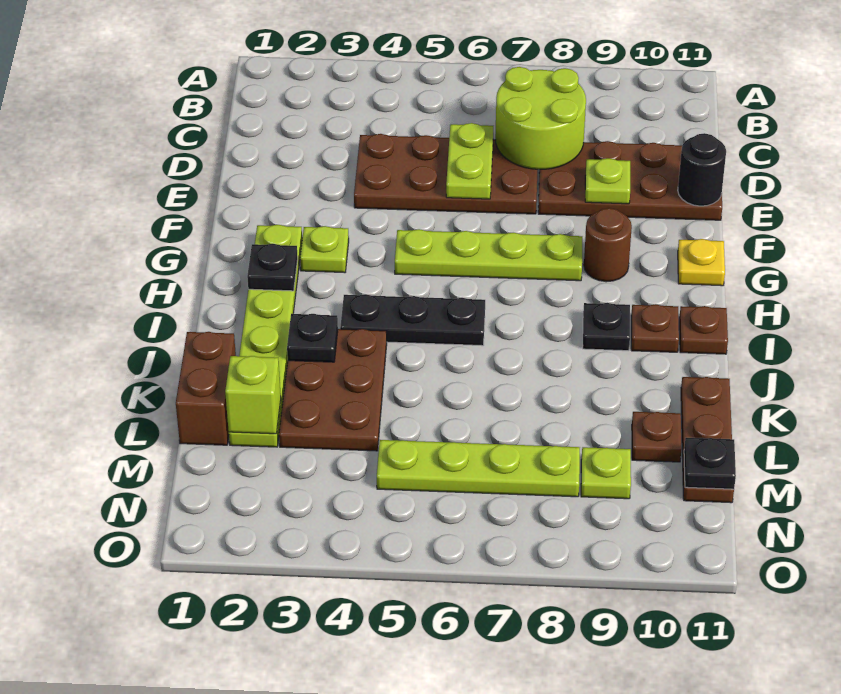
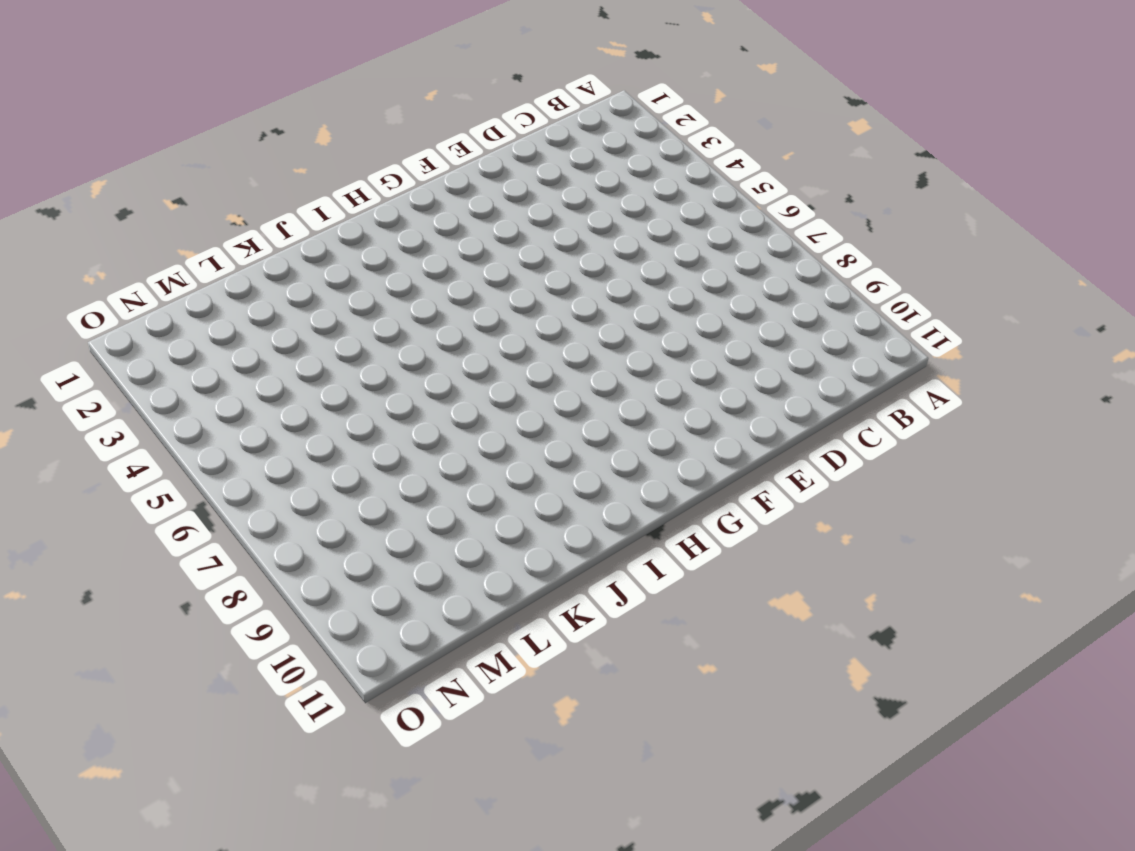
none -> brown plate D4:E7 level 1
none -> brown plate D8:E11 level 1
none -> lime plate G2:L2 level 1

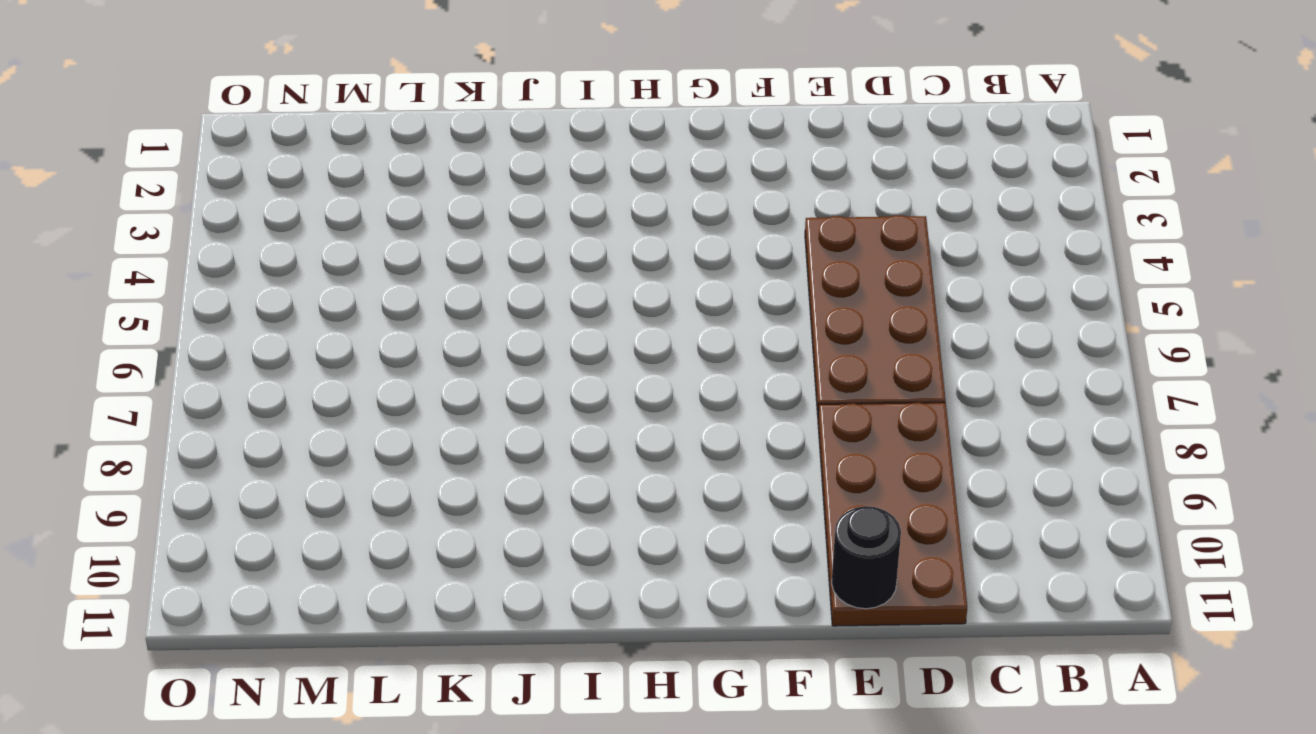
none -> lime plate G2:L2 level 1
none -> lime plate G3 level 1
none -> lime plate G5:G8 level 1

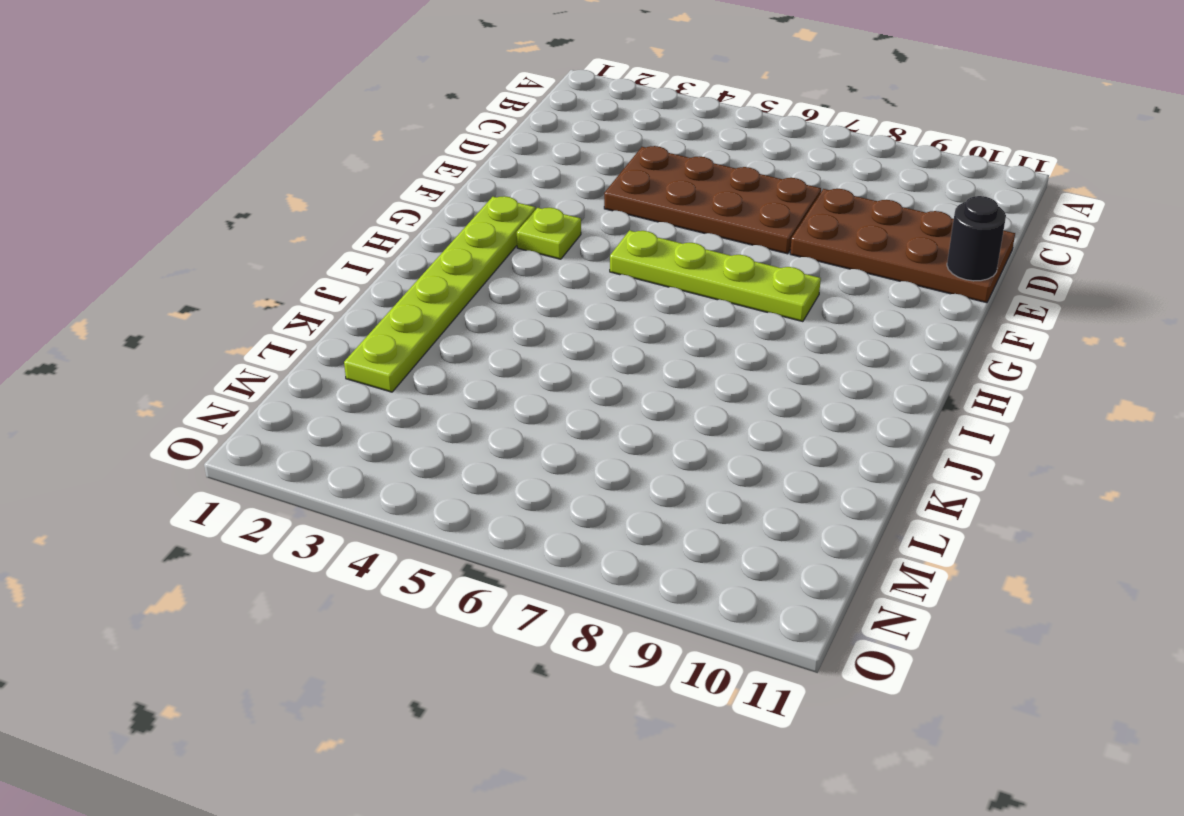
none -> brown round brick G9 level 1
none -> yellow plate G11 level 1
none -> black plate I4:I6 level 1

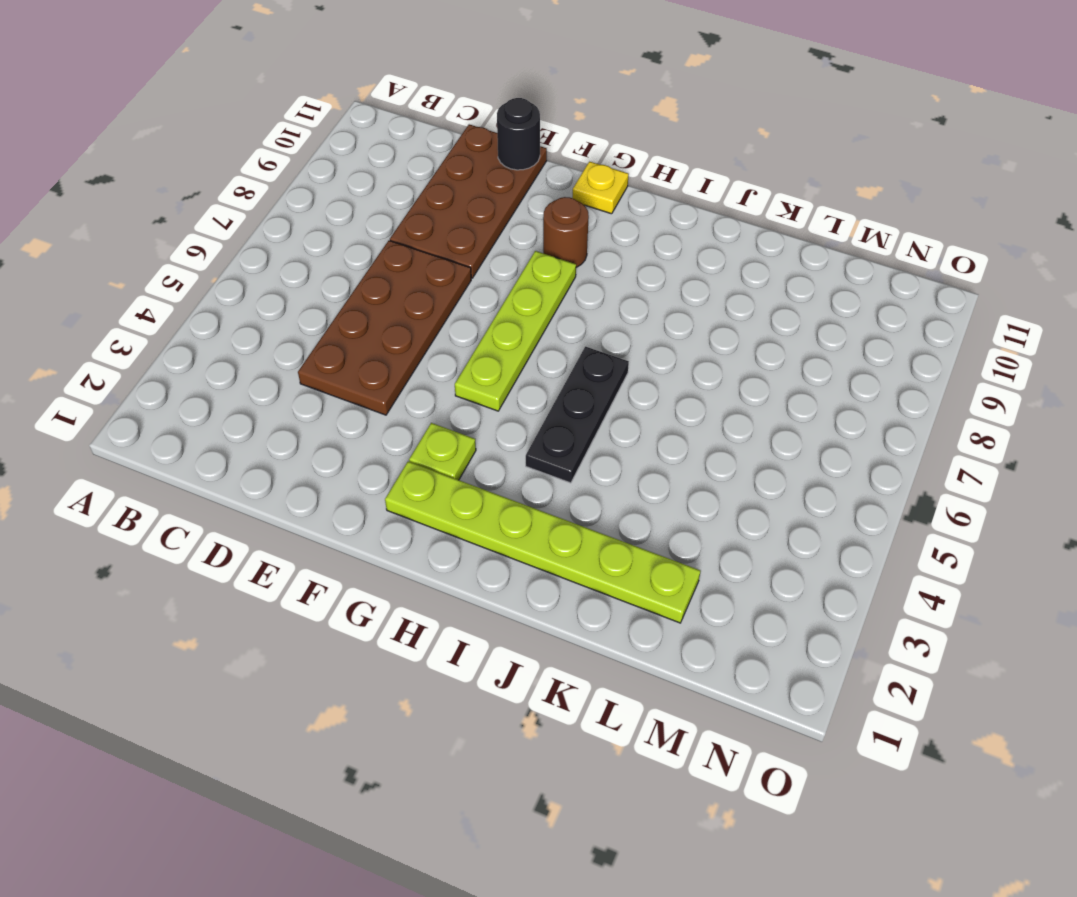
none -> black plate I9 level 1
none -> brown plate I10 level 1
none -> brown plate I11 level 1

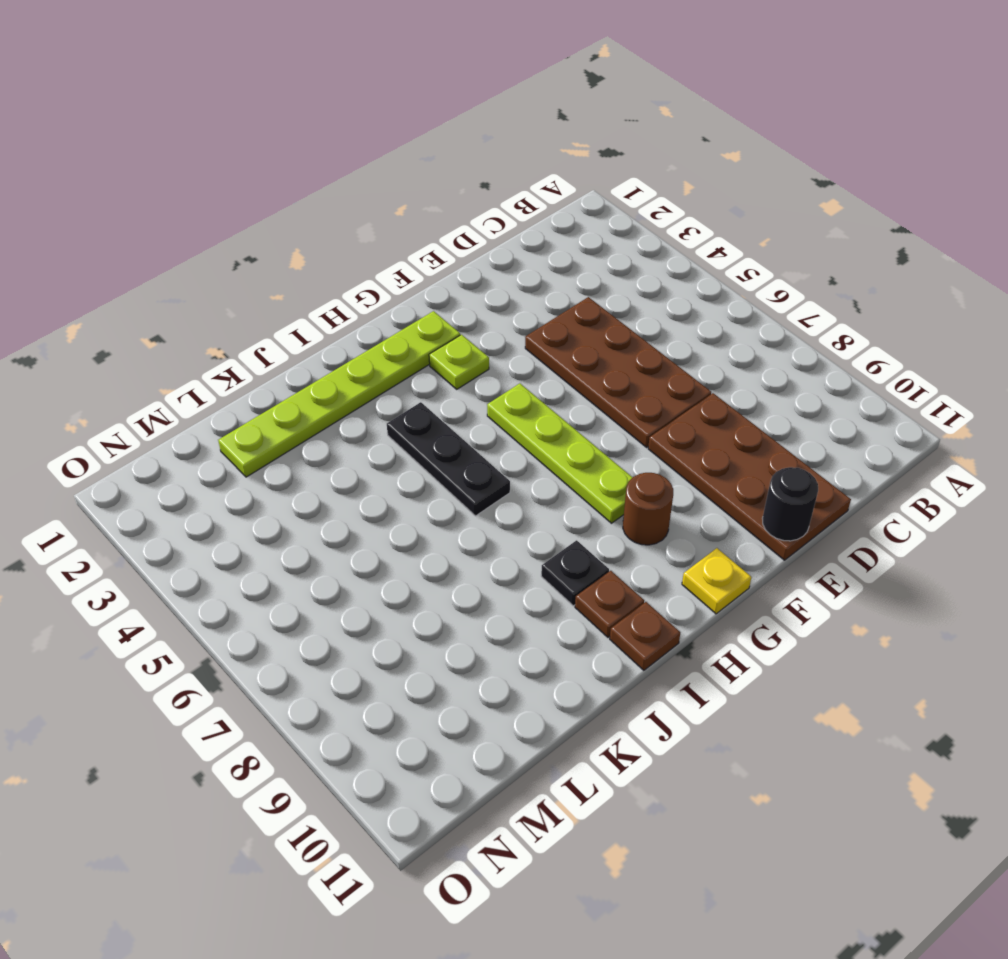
none -> brown plate J3:L4 level 1
none -> brown brick K1:L1 level 1
none -> brown plate K11:M11 level 1

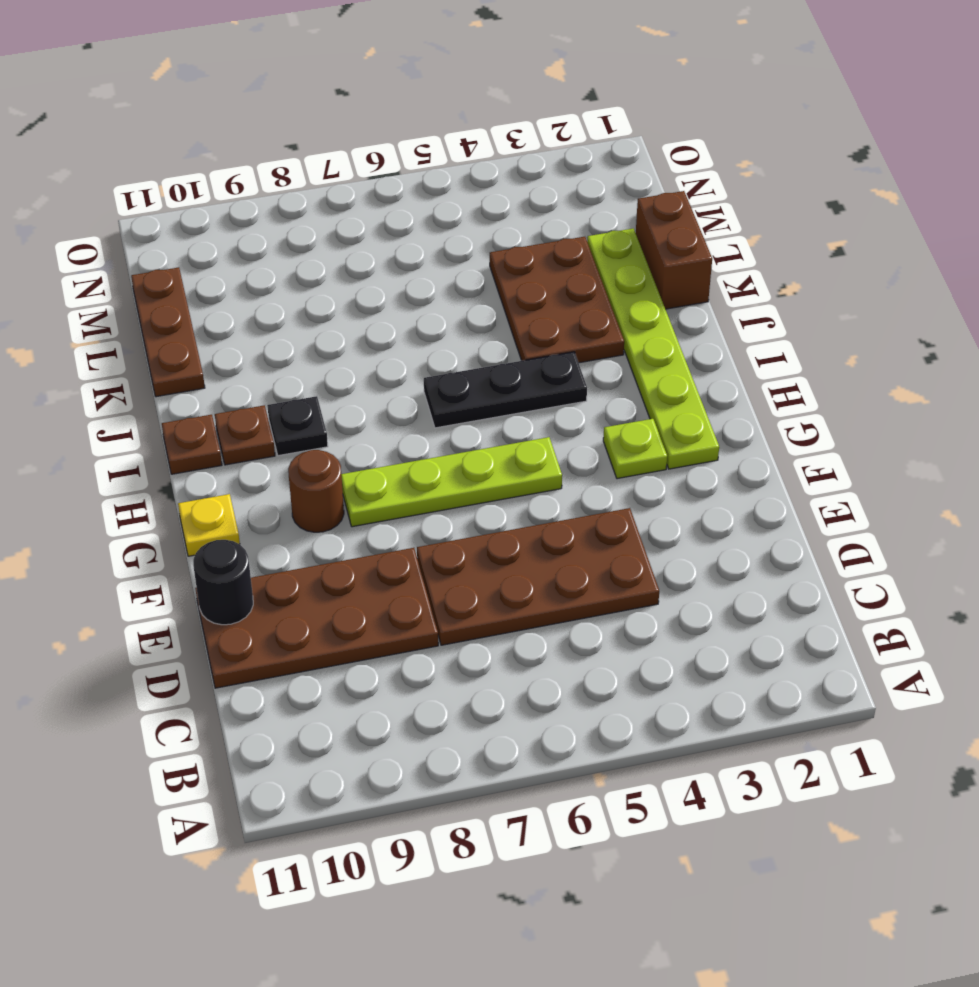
none -> brown plate L10 level 1
none -> lime plate M5:M8 level 1
none -> lime plate M9 level 1

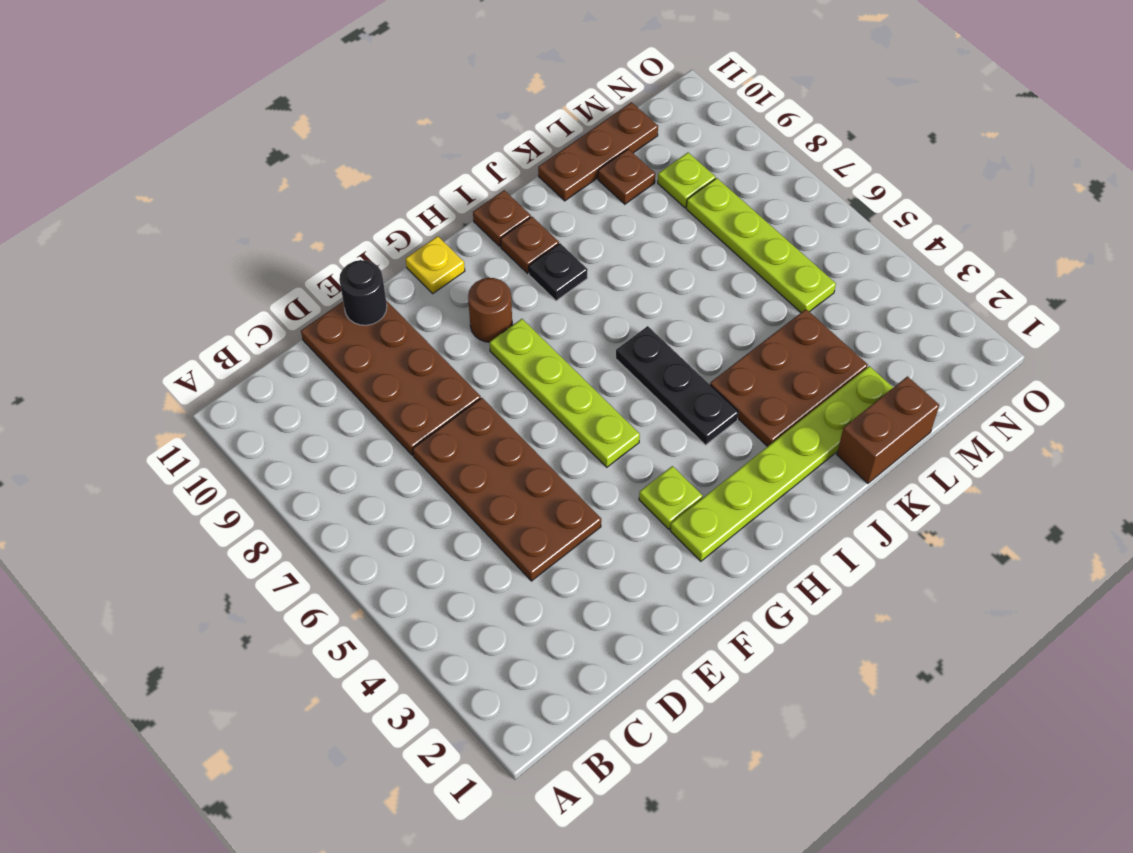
none -> lime round brick C7:D8 level 2
none -> lime plate D6:E6 level 2
none -> lime plate E9 level 2

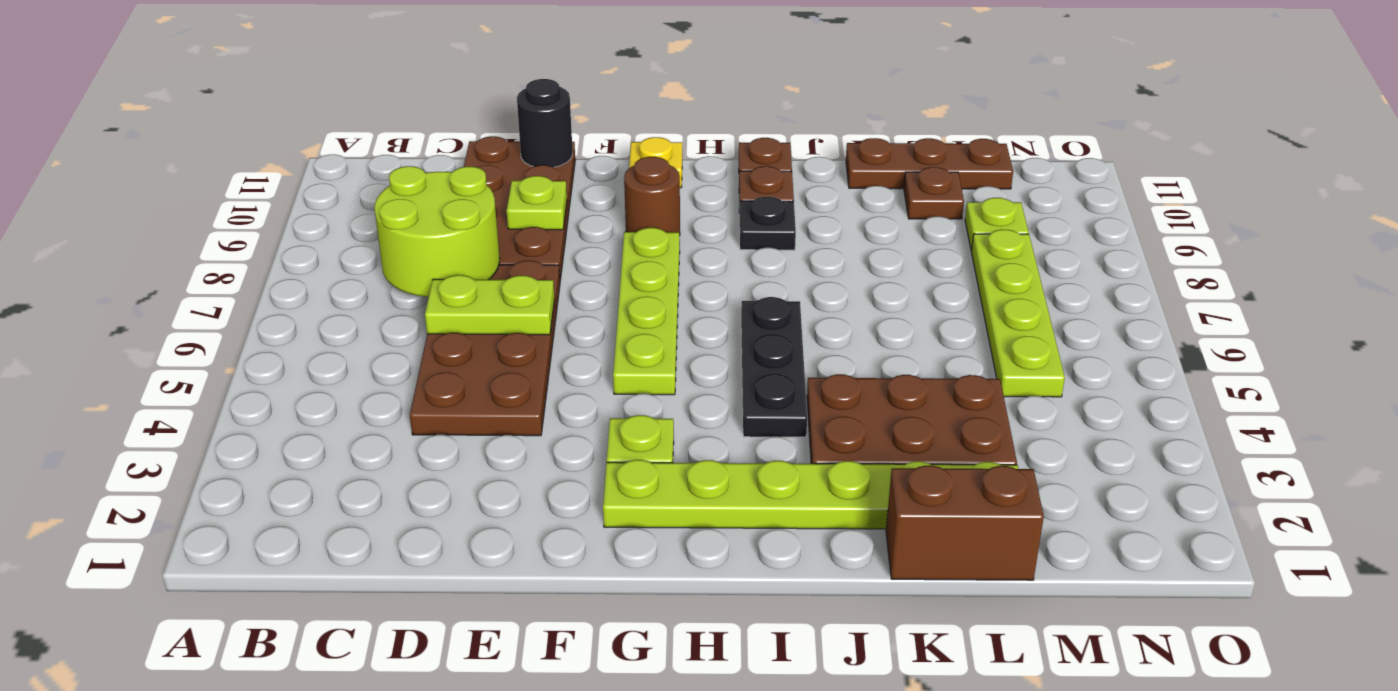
none -> black plate H2 level 2
none -> black plate J3 level 2
none -> lime brick L2 level 2

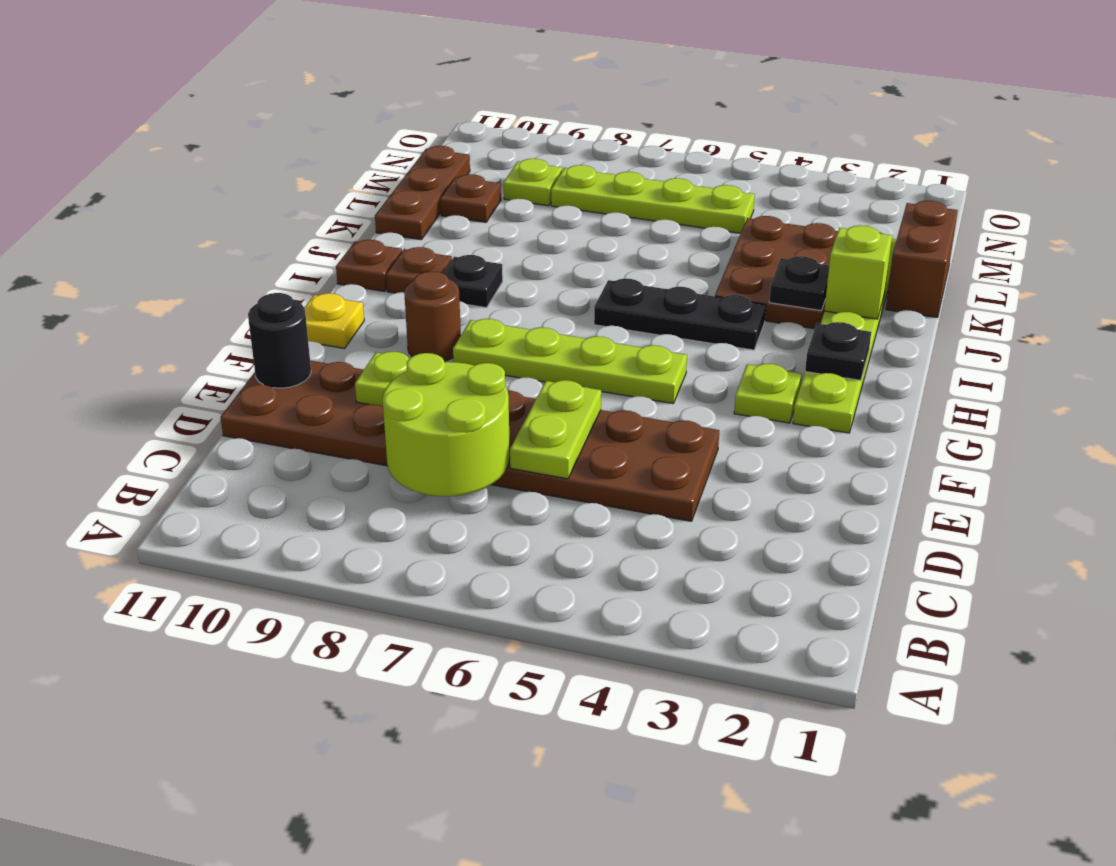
lime brick J2 level 2 -> lime brick L2 level 2
none -> black plate M11 level 2

